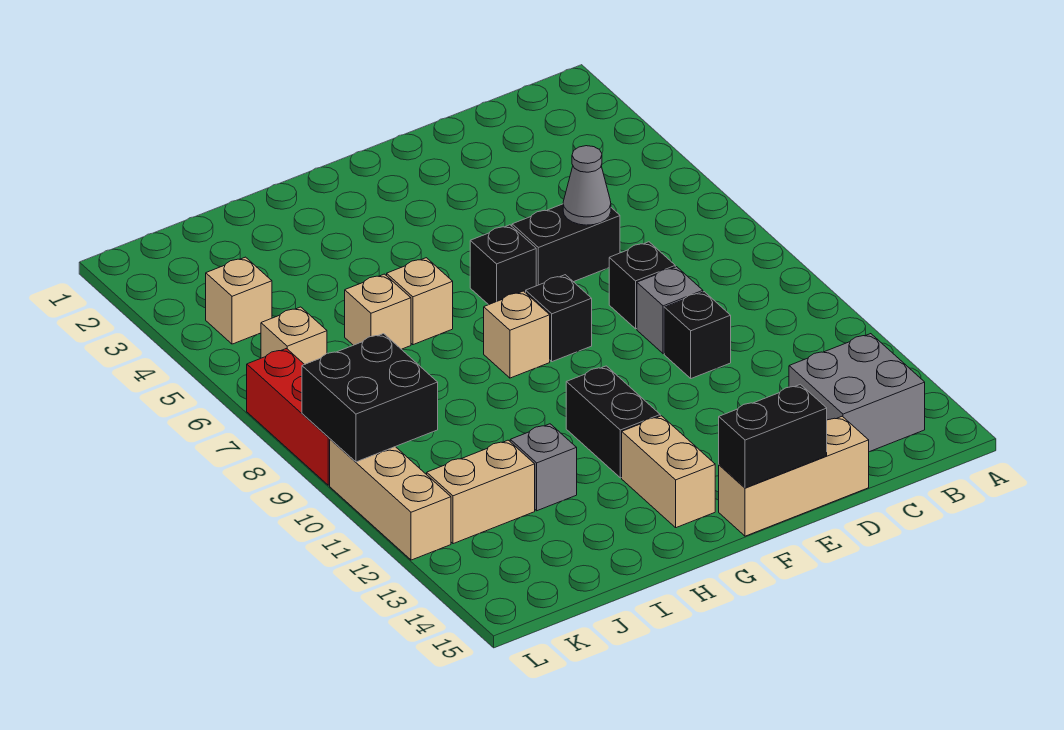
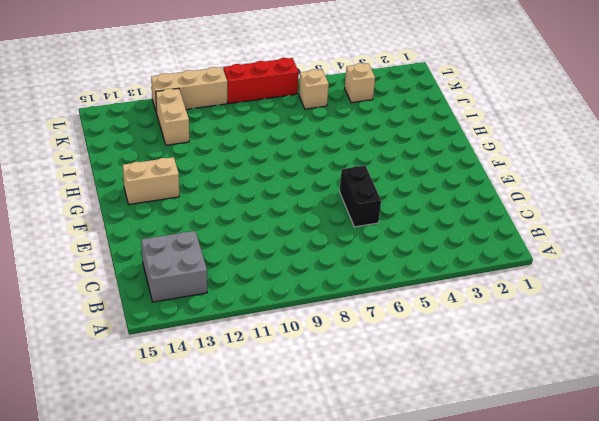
none -> black brick D8 level 1
none -> grey brick D9 level 1
none -> black brick D10 level 1

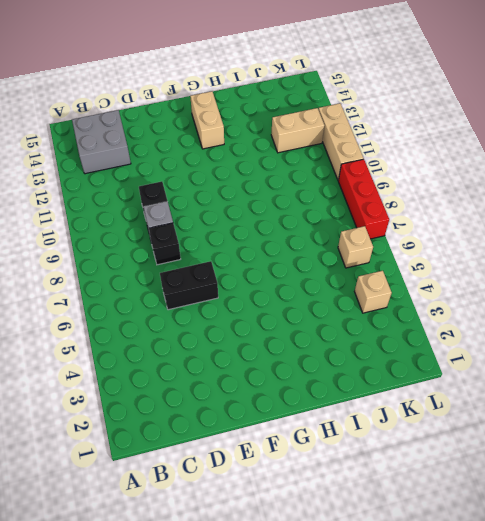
none -> tan brick D15:F15 level 1
none -> black brick F6 level 1
none -> black brick F8 level 1

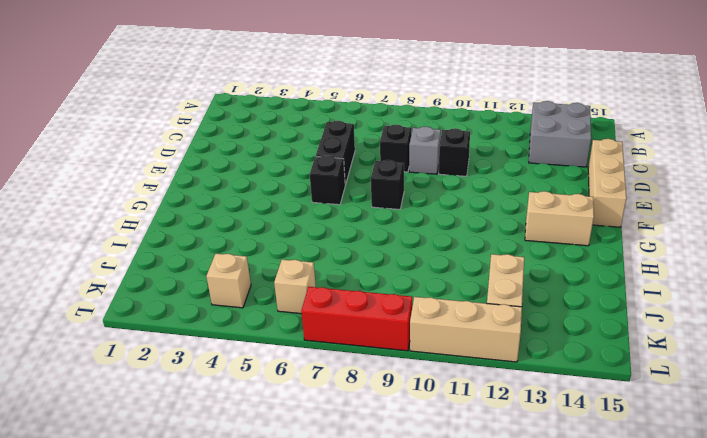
none -> tan brick G8 level 1
none -> black brick G11:G12 level 1
none -> tan brick H6 level 1

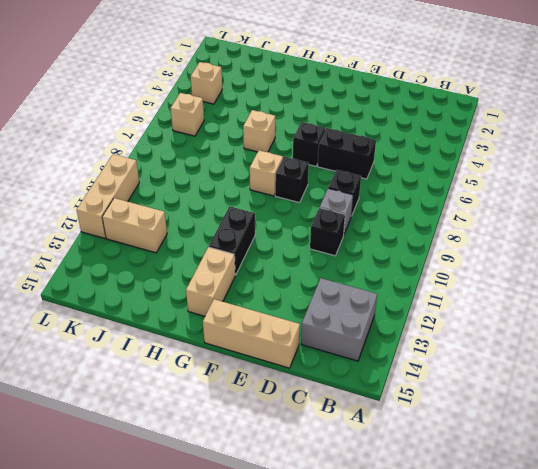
none -> tan brick I6 level 1
none -> grey brick I12 level 1
none -> red brick L7:L9 level 1

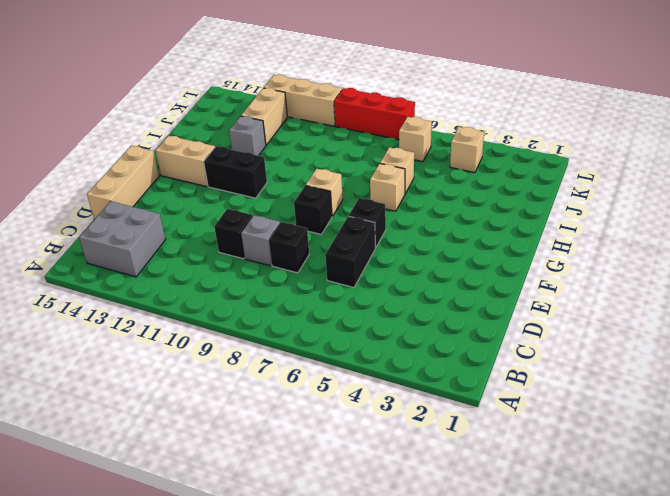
none -> grey cone D6 level 2
none -> black brick E15:F15 level 2
none -> black brick K9:L10 level 2

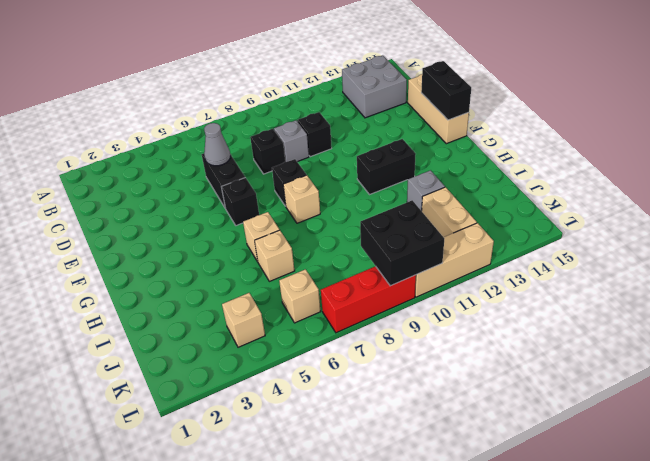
none -> tan brick G13:G14 level 1

